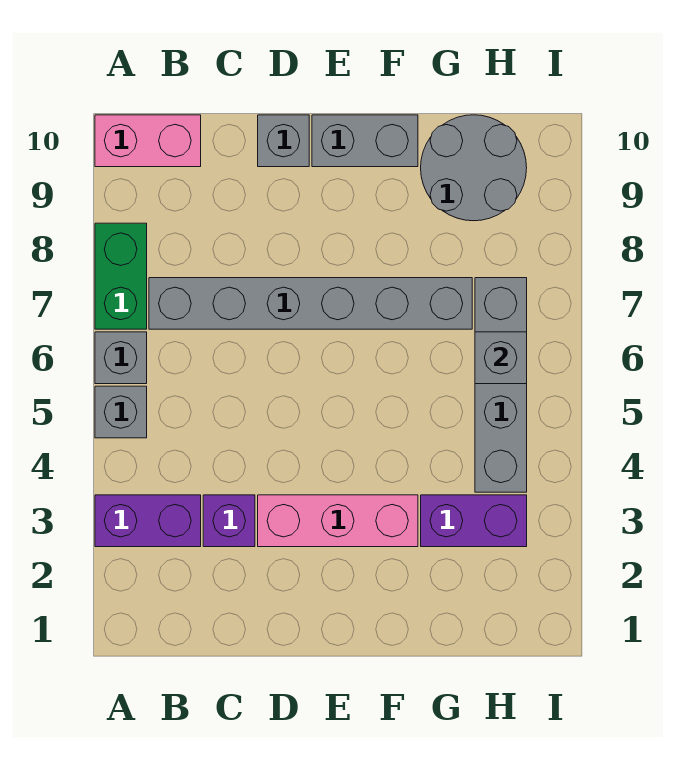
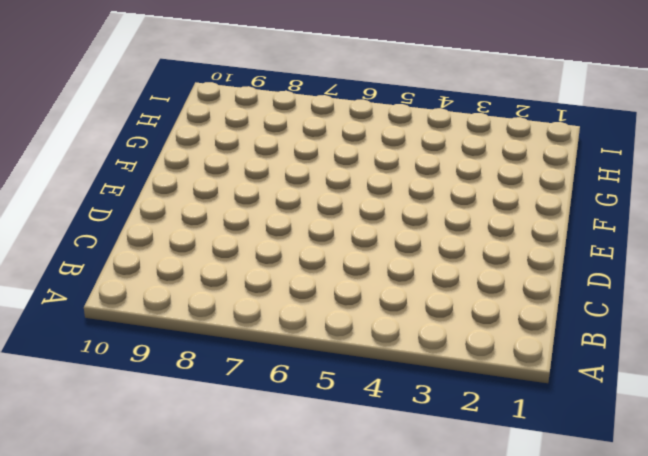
none -> purple brick A3:B3 level 1
none -> grey brick A5 level 1
none -> grey brick A6 level 1

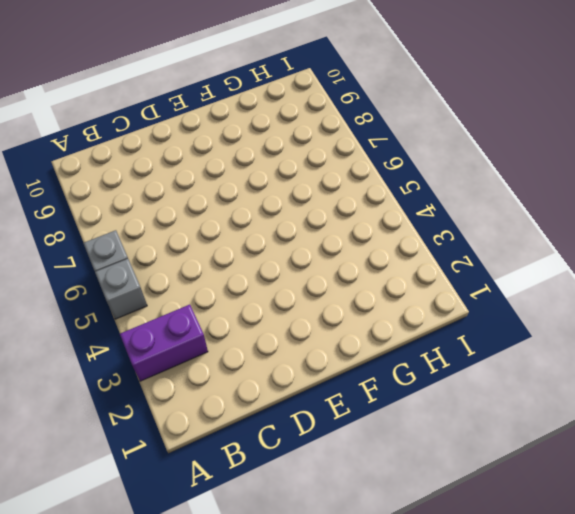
none -> green brick A7:A8 level 1
none -> pink brick A10:B10 level 1
none -> grey brick B7:G7 level 1

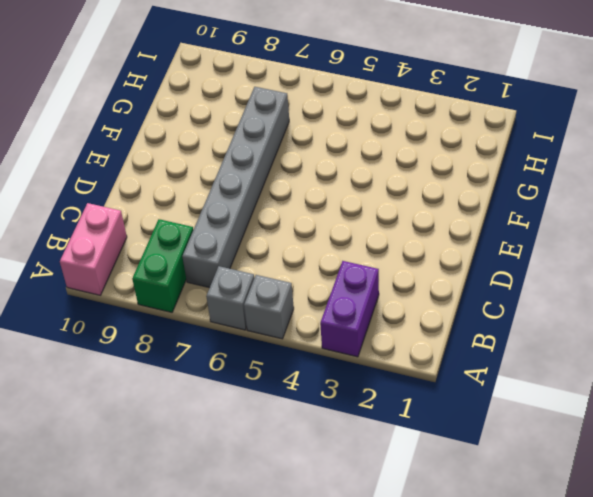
green brick A8:B8 level 1 -> green brick A7:A8 level 1
none -> purple brick C3 level 1
none -> pink brick D3:F3 level 1
none -> grey brick D10 level 1

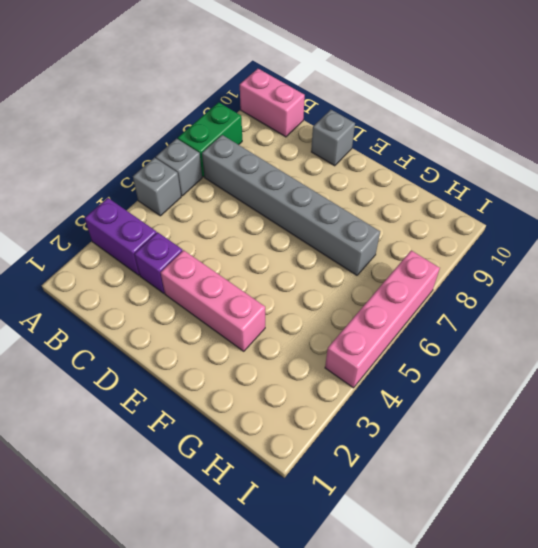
pink brick I4:I7 level 1 -> none
none -> grey brick E10:F10 level 1
none -> purple brick G3:H3 level 1
none -> grey round brick G9:H10 level 1

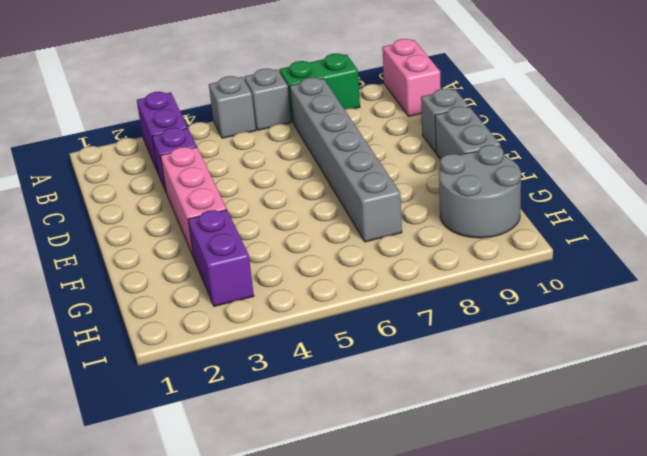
none -> grey brick H4:H7 level 1
none -> grey brick H6 level 2

